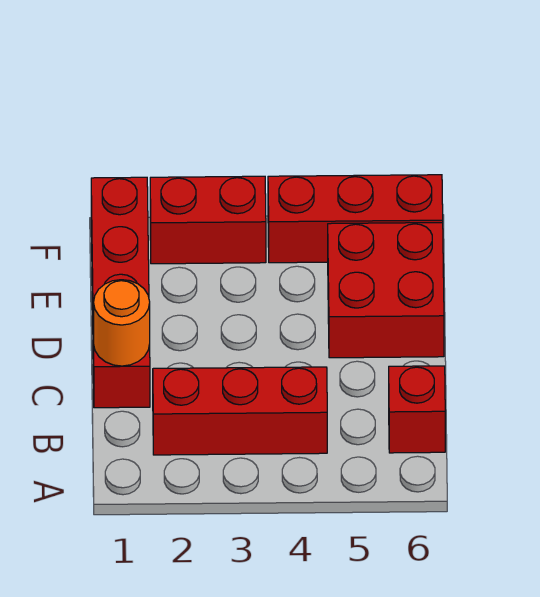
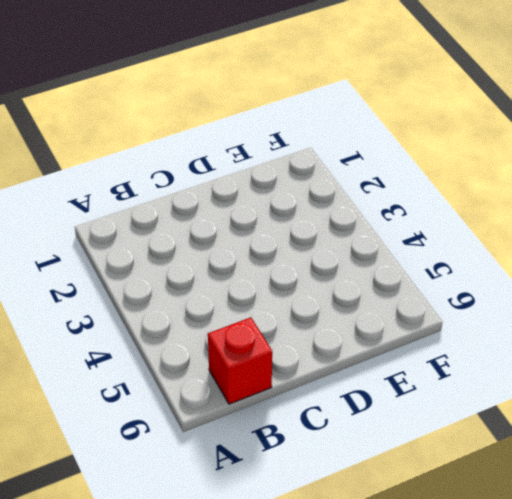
none -> red brick B2:B4 level 1
none -> red brick C1:F1 level 1

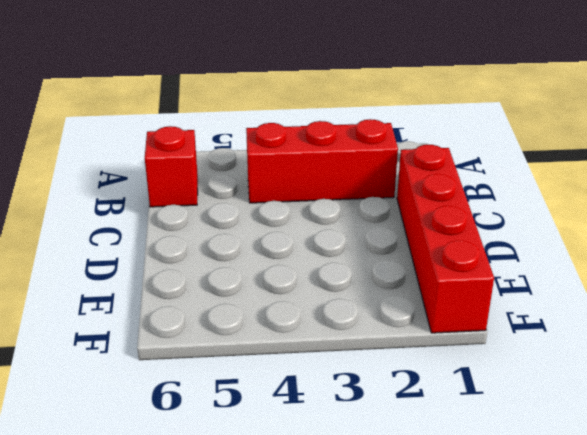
none -> red brick D5:E6 level 1
none -> red brick F2:F3 level 1

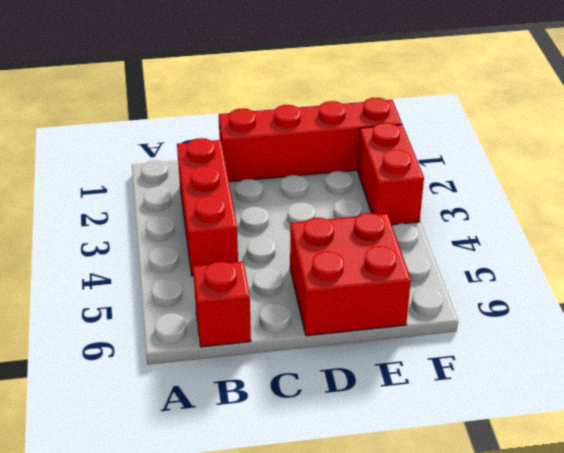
none -> red brick F4:F6 level 1
none -> orange round brick C1 level 2

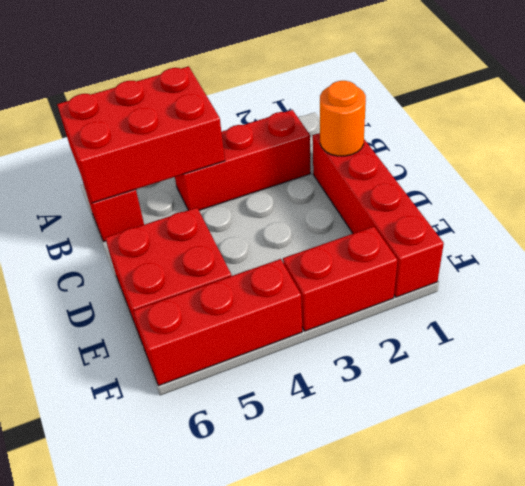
red brick A4:B6 level 2 -> none

